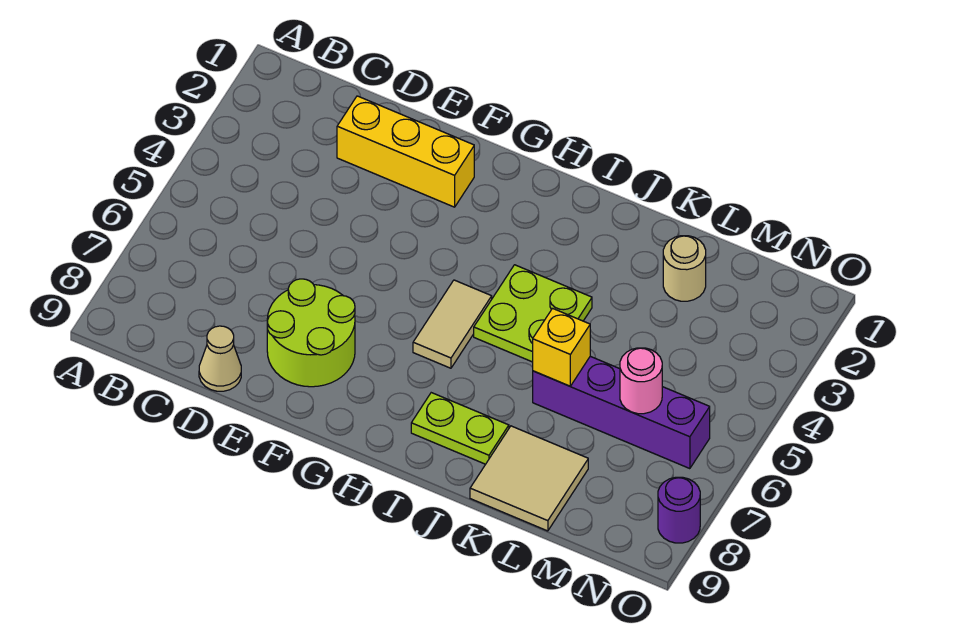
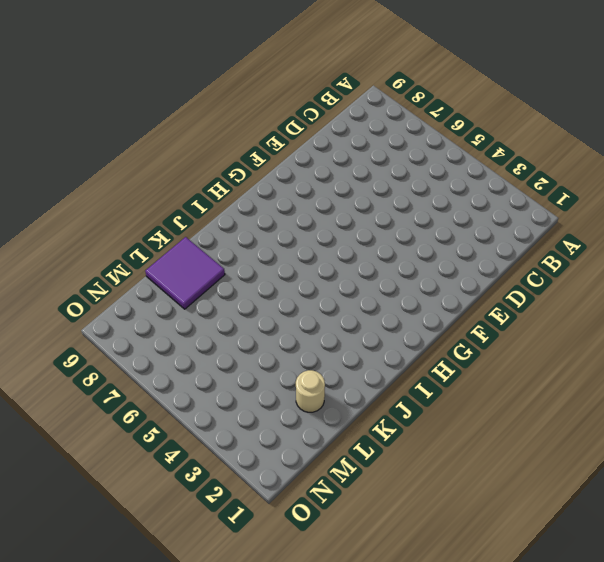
purple tile K8:L9 level 1 -> tan tile K8:L9 level 1
none -> yellow brick D2:F2 level 1
none -> tan cone D9 level 1
none -> lime round brick E7:F8 level 1

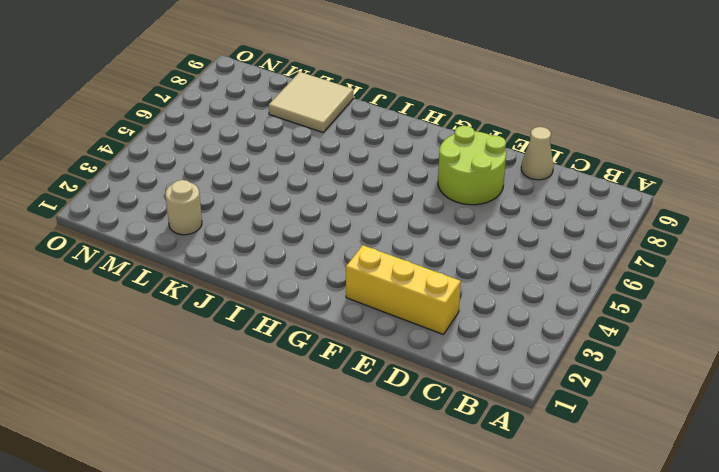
none -> tan tile H5:H6 level 1
none -> lime plate I4:J5 level 1
none -> lime plate I8:J8 level 1

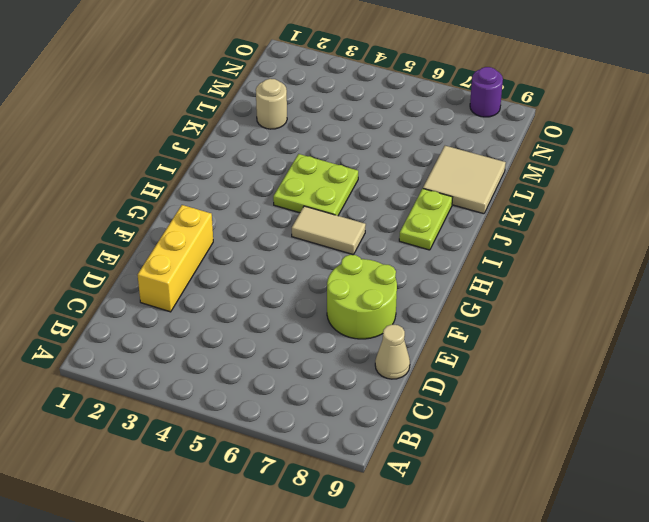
none -> purple brick K6:N6 level 1
none -> yellow brick K6 level 2
none -> pink round brick M6 level 2

